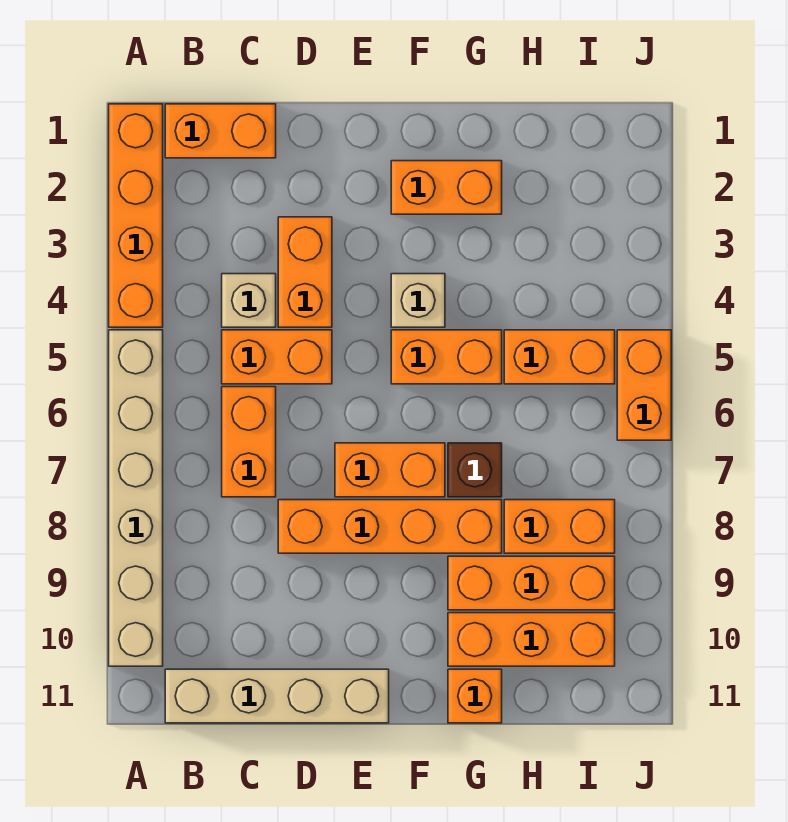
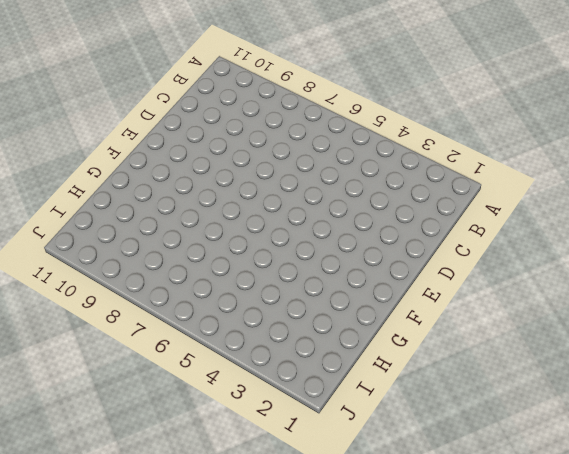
none -> orange brick A1:A4 level 1
none -> tan brick A5:A10 level 1
none -> orange brick B1:C1 level 1

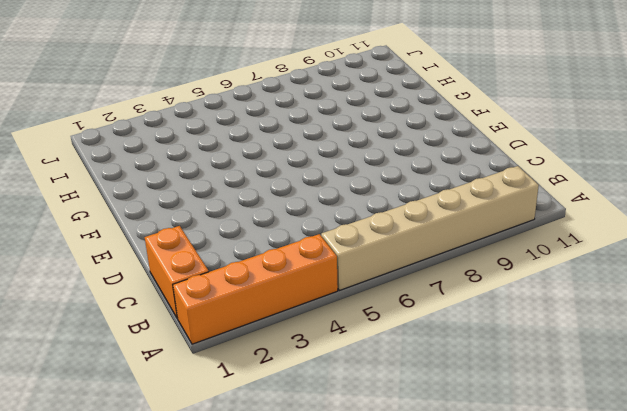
none -> tan brick B11:E11 level 1
none -> tan brick C4 level 1
none -> orange brick C5:D5 level 1

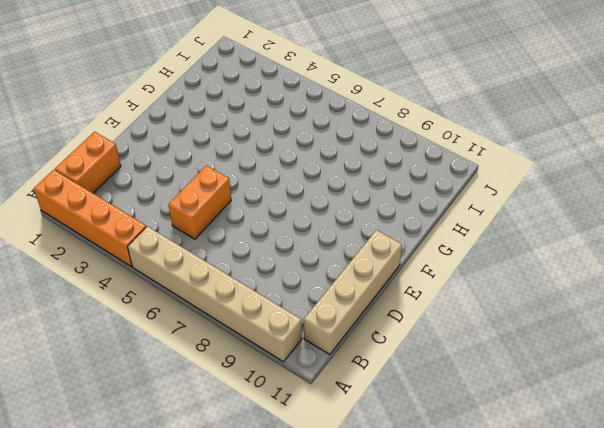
none -> tan brick C4 level 1
none -> orange brick C6:C7 level 1
none -> orange brick D3:D4 level 1

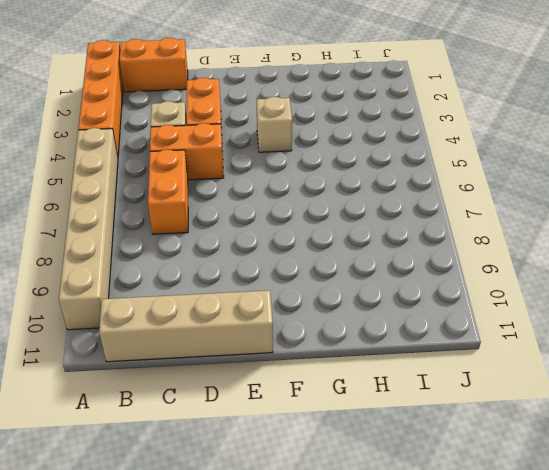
none -> orange brick D8:G8 level 1
none -> orange brick E7:F7 level 1
none -> orange brick F2:G2 level 1

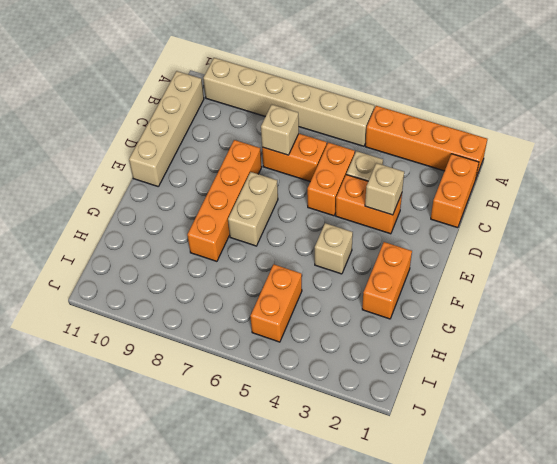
tan brick C7 level 2 -> none
tan brick D3 level 2 -> none
tan brick E7:F7 level 1 -> orange brick E7:F7 level 1
none -> orange brick F5:G5 level 1
none -> brown brick G7 level 1
none -> orange brick G9:I9 level 1

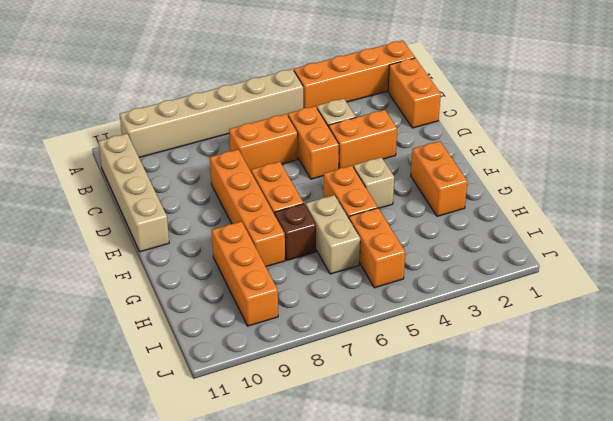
tan brick G6:H6 level 1 -> none
none -> orange brick G10:I10 level 1
none -> orange brick G11 level 1
none -> orange brick H8:I8 level 1

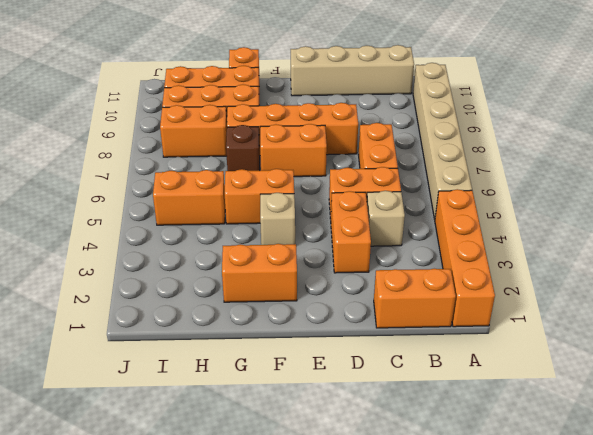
none -> orange brick J5:J6 level 1

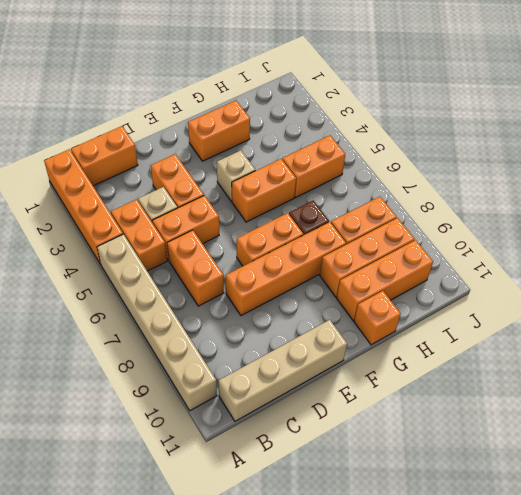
orange brick B4:B5 level 1 -> orange brick J5:J6 level 1

